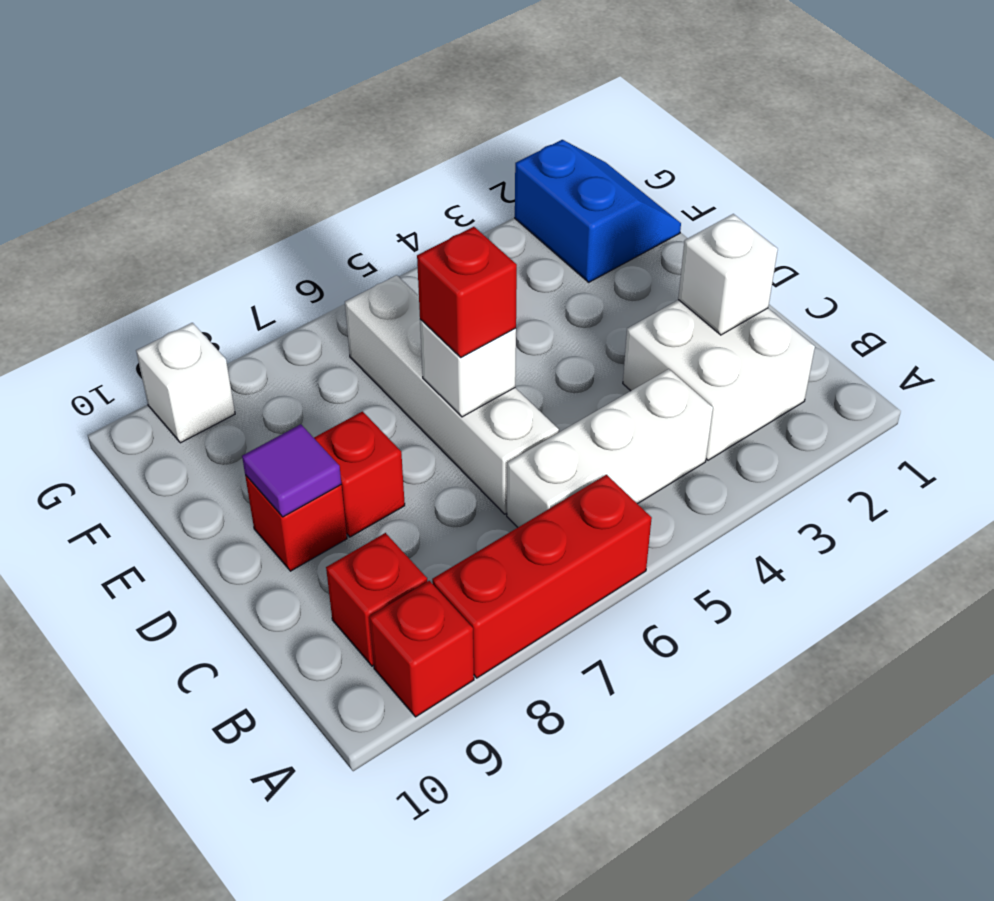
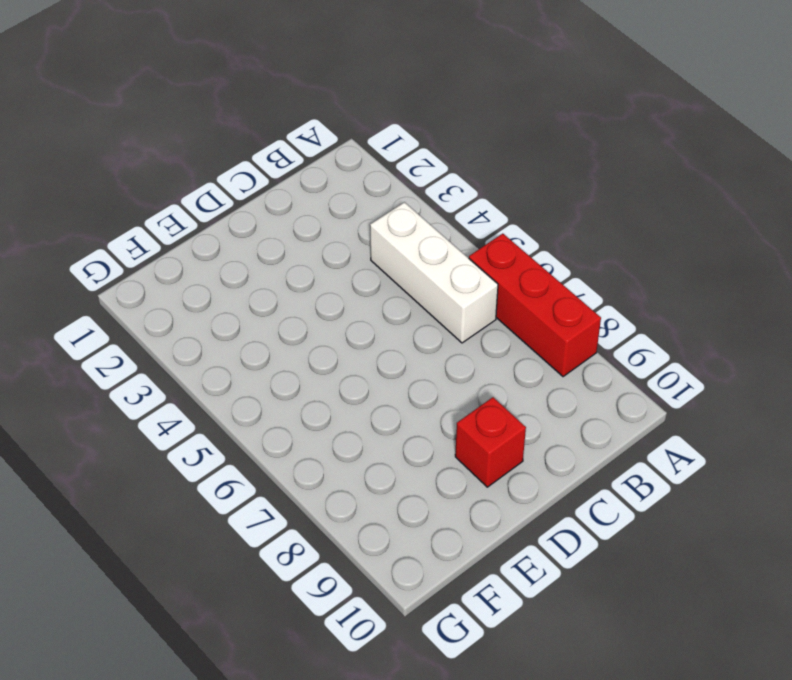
none -> red brick A9 level 1
none -> white brick B2:C3 level 1
none -> red brick B9 level 1

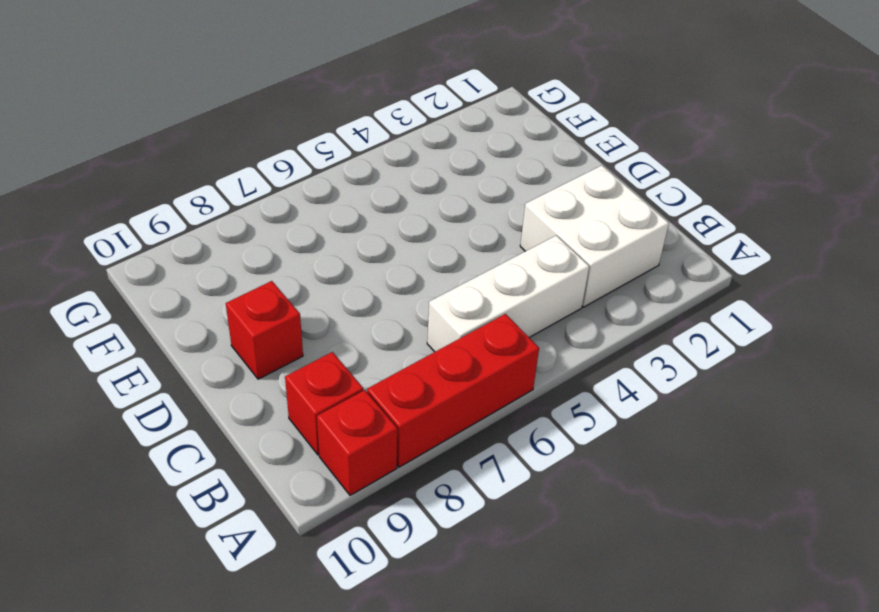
none -> white brick C6:F6 level 1
none -> red brick D8 level 1
none -> blue slope F1:G2 level 1 top 2

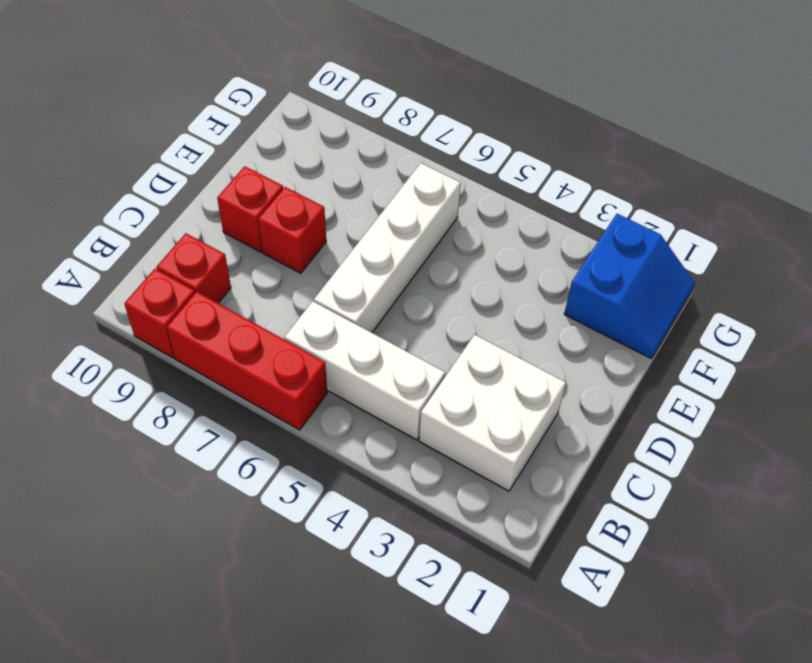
none -> white brick G9 level 1
none -> white brick C2 level 2
none -> white brick D6 level 2

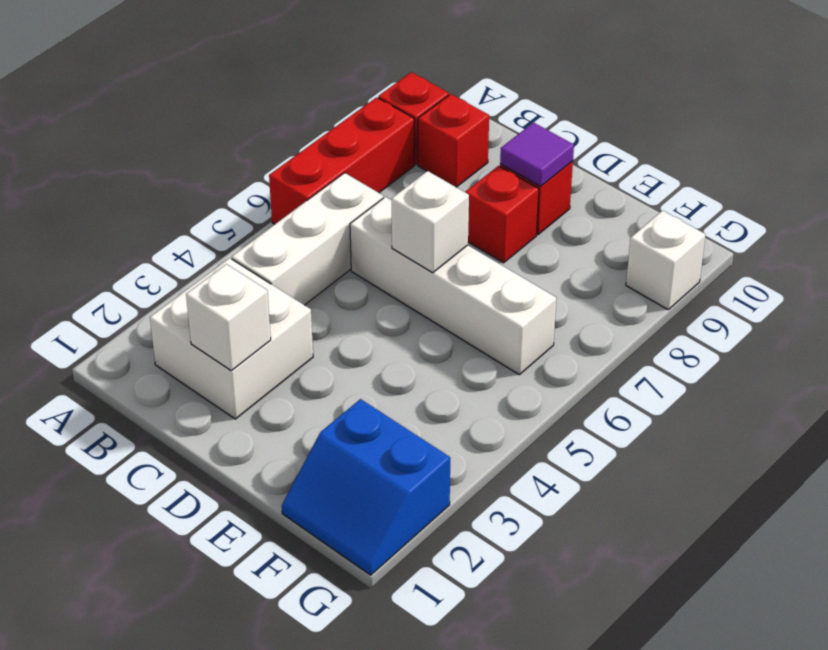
none -> red brick D6 level 3

